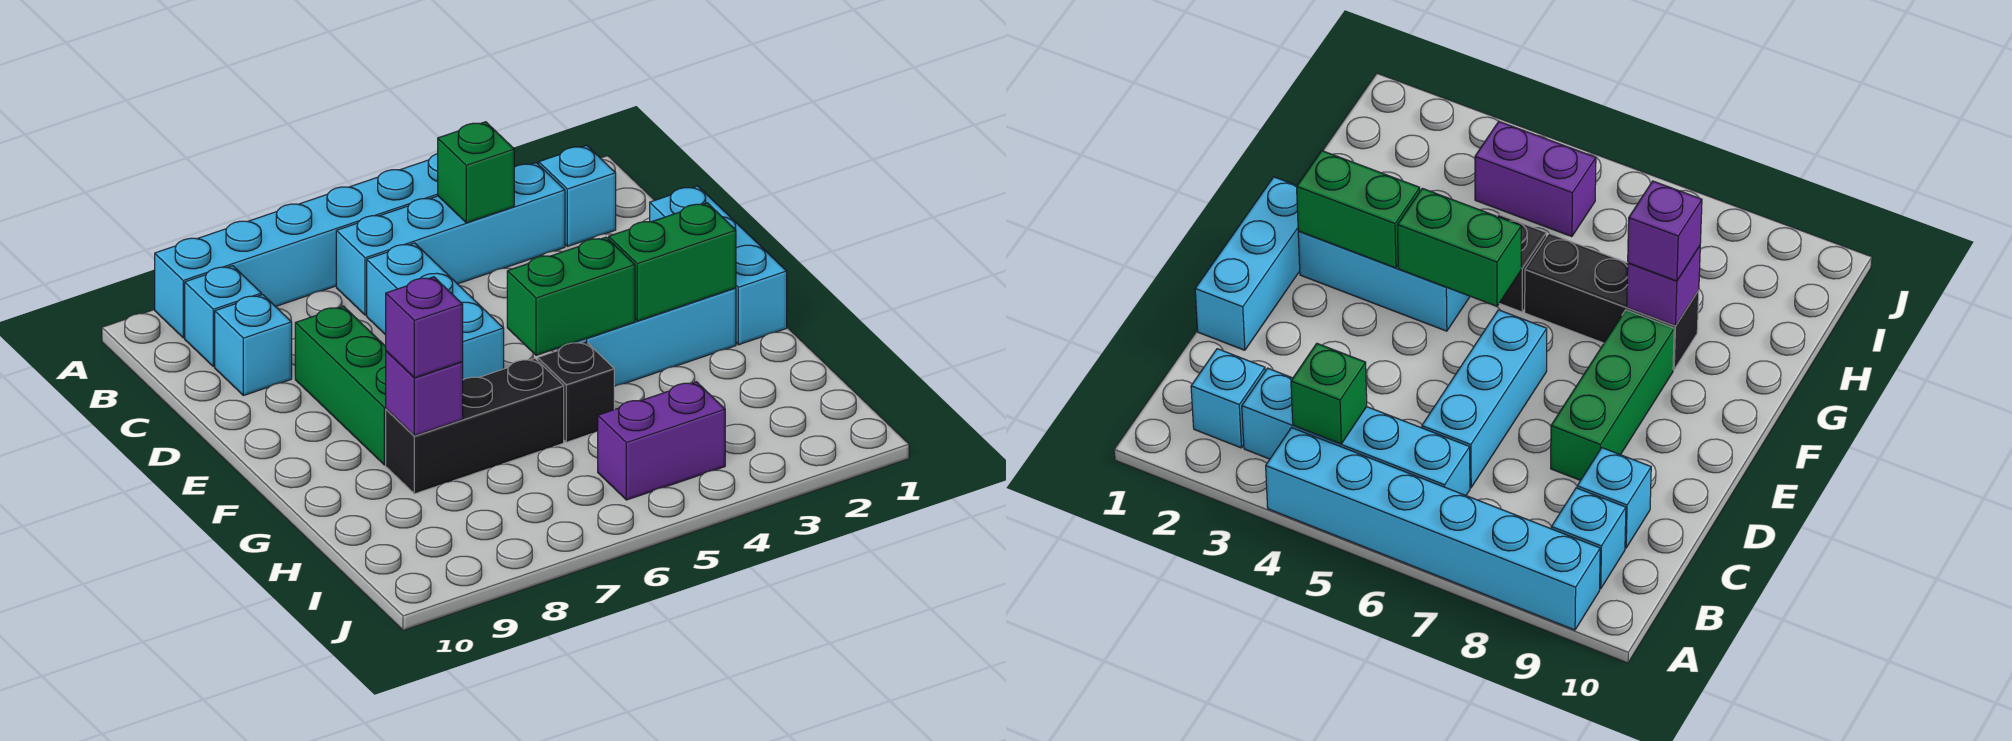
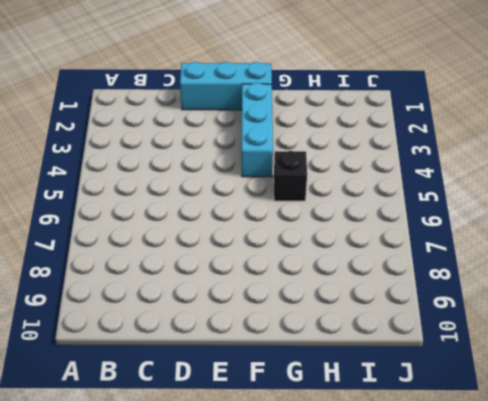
none -> cyan brick A4:A9 level 1
none -> cyan brick B2 level 1
none -> cyan brick B3:B6 level 1

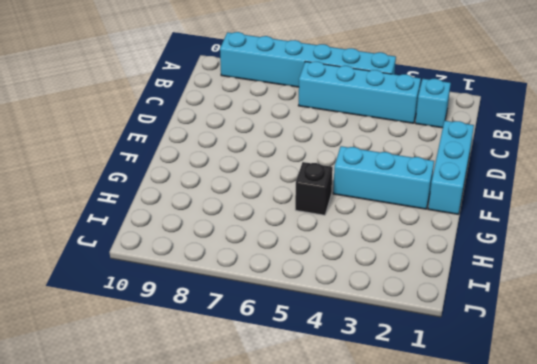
none -> cyan brick B9 level 1
none -> cyan brick C6:E6 level 1
none -> cyan brick C9 level 1

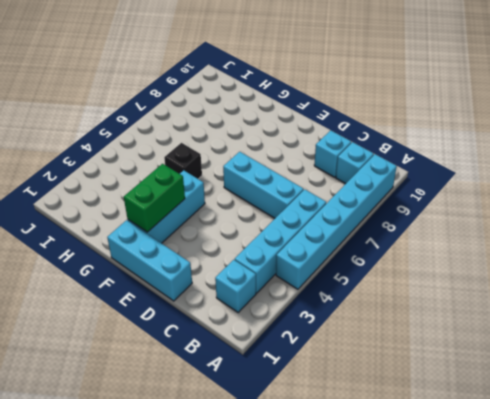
none -> green brick D8:F8 level 1
none -> black brick G6:G8 level 1
none -> purple brick I4:I5 level 1

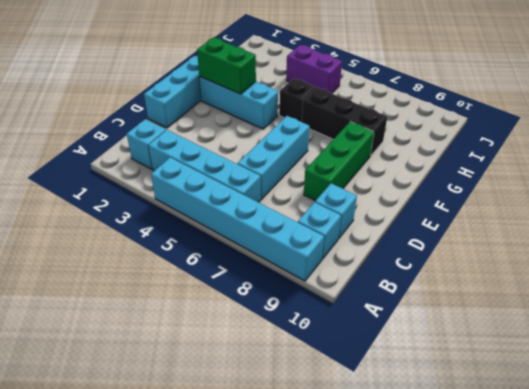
none -> green brick B4 level 2
none -> green brick F4:F5 level 2
none -> purple brick G8 level 2

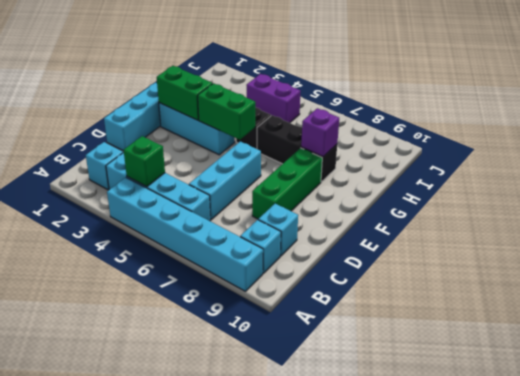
none -> purple brick G8 level 3

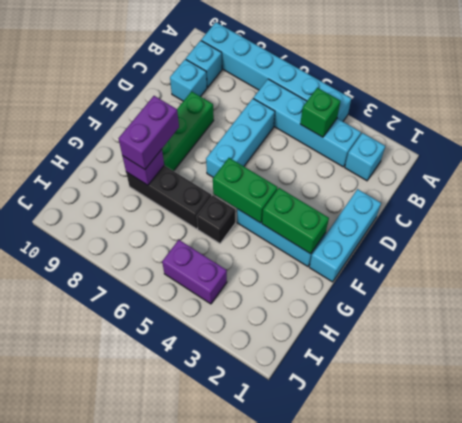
purple brick F8:G8 level 3 -> purple brick G8 level 3

